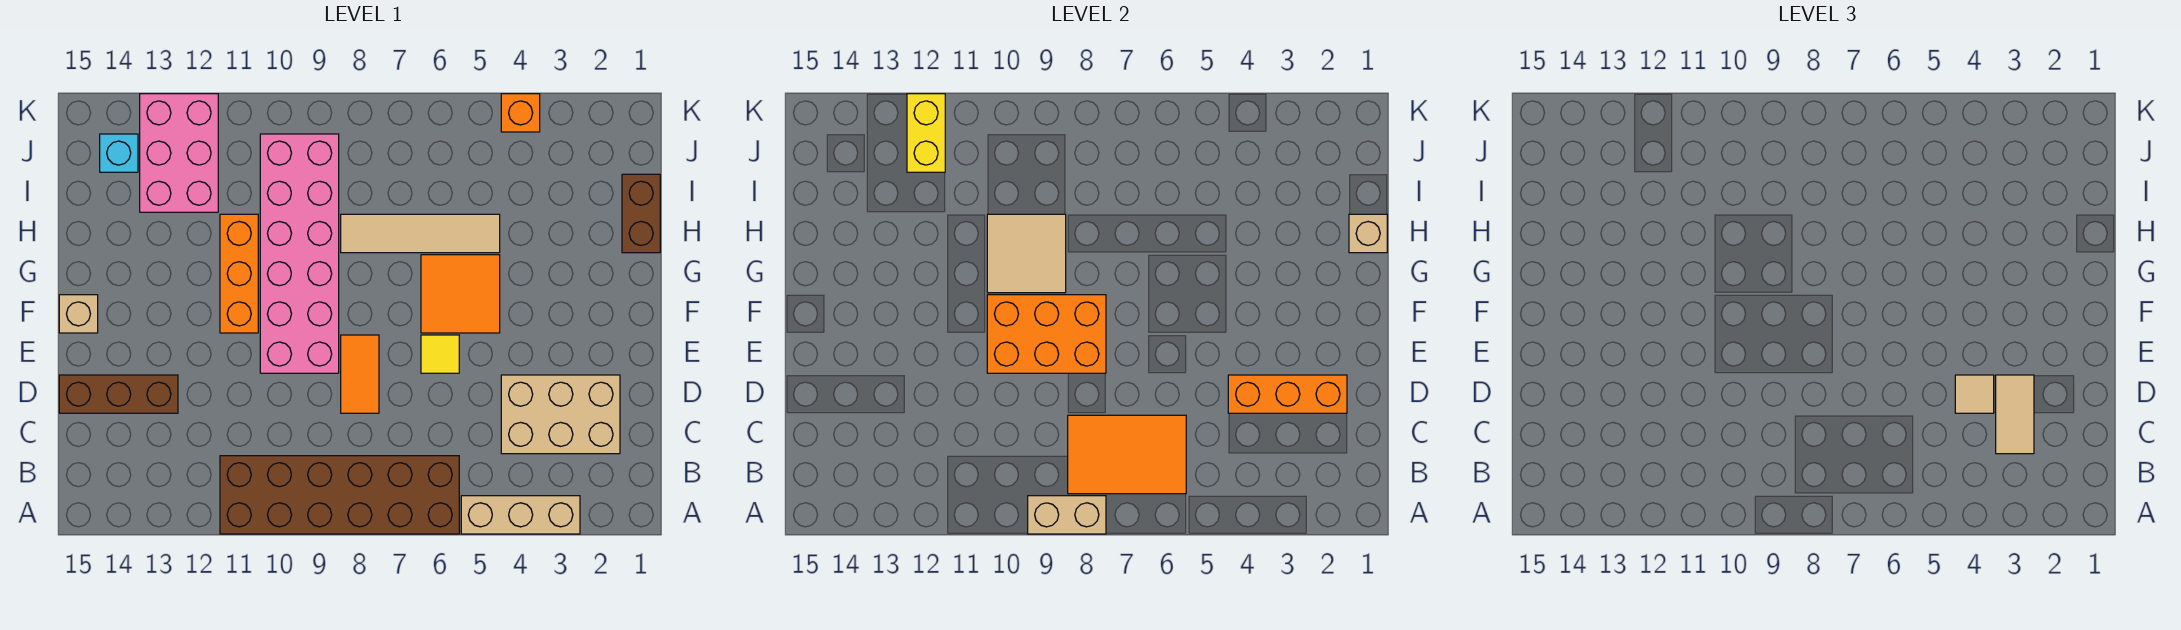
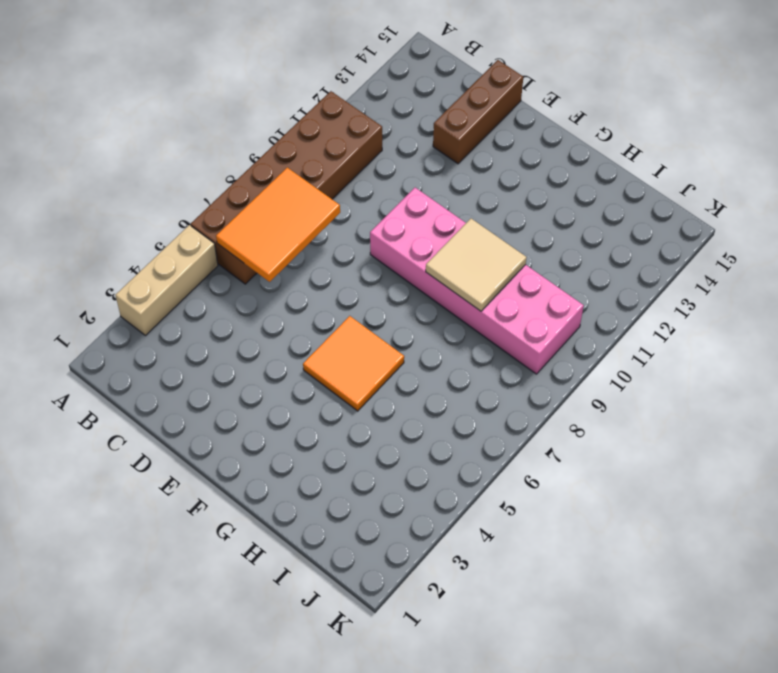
none -> tan brick C2:D4 level 1
none -> orange tile D8:E8 level 1
none -> yellow tile E6 level 1

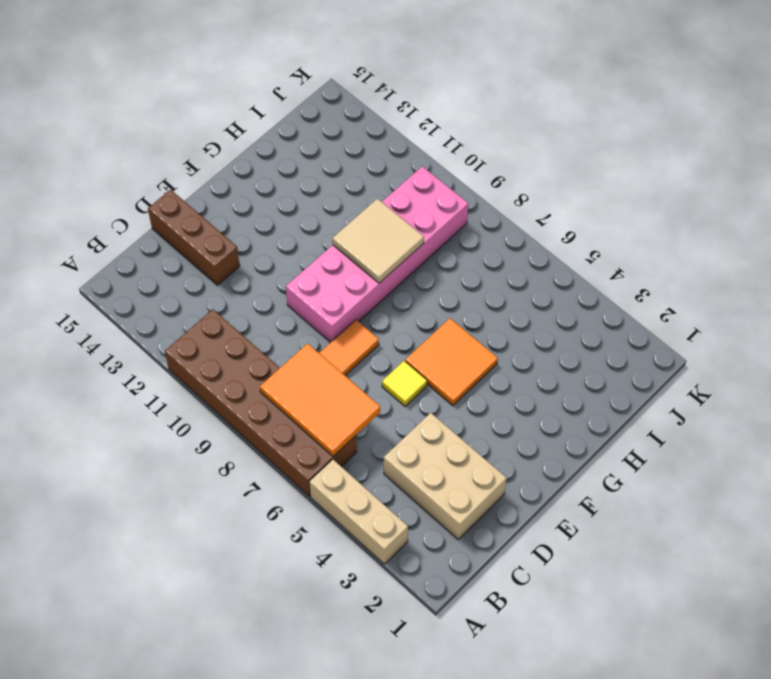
none -> orange brick F11:H11 level 1
none -> tan brick F15 level 1
none -> brown brick H1:I1 level 1

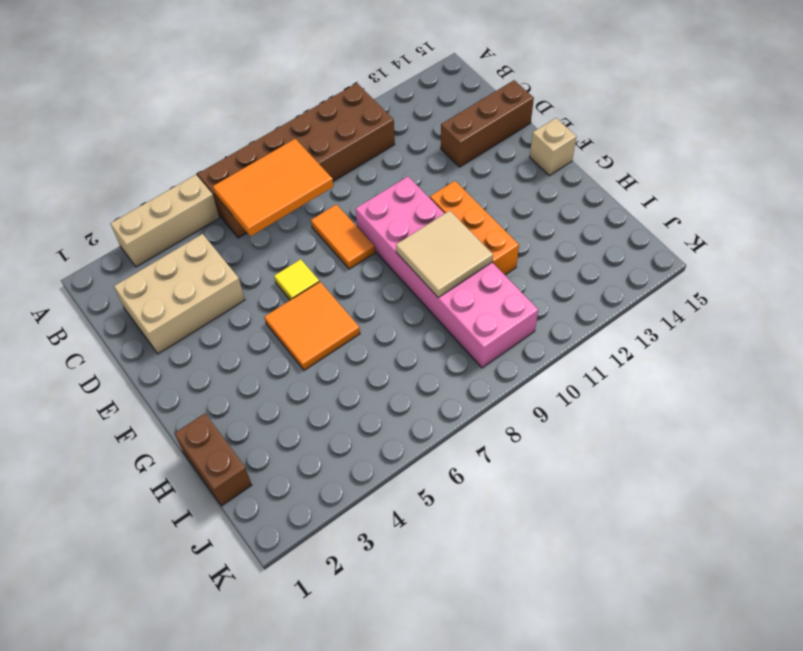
none -> tan tile H5:H8 level 1
none -> pink brick I12:K13 level 1
none -> cyan brick J14 level 1

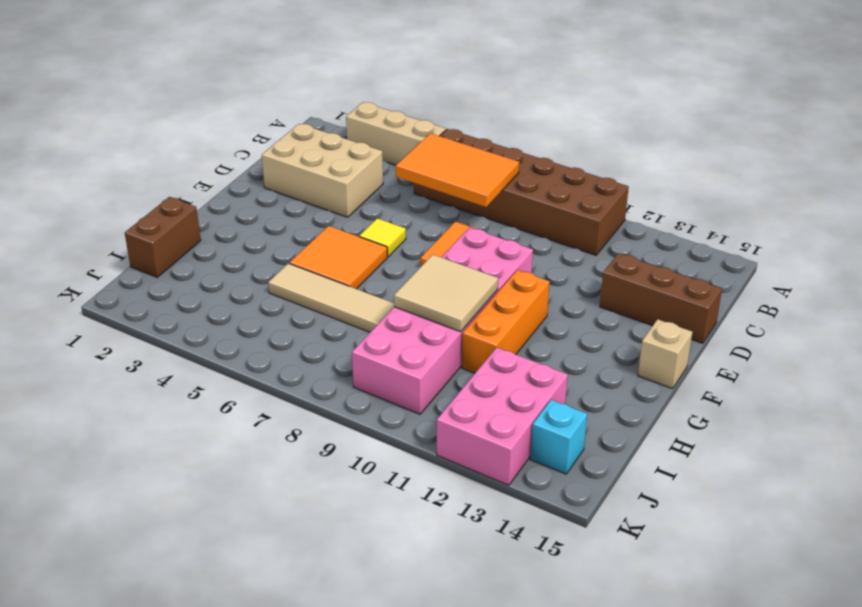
none -> orange brick K4 level 1
none -> tan brick A8:A9 level 2
none -> orange brick D2:D4 level 2

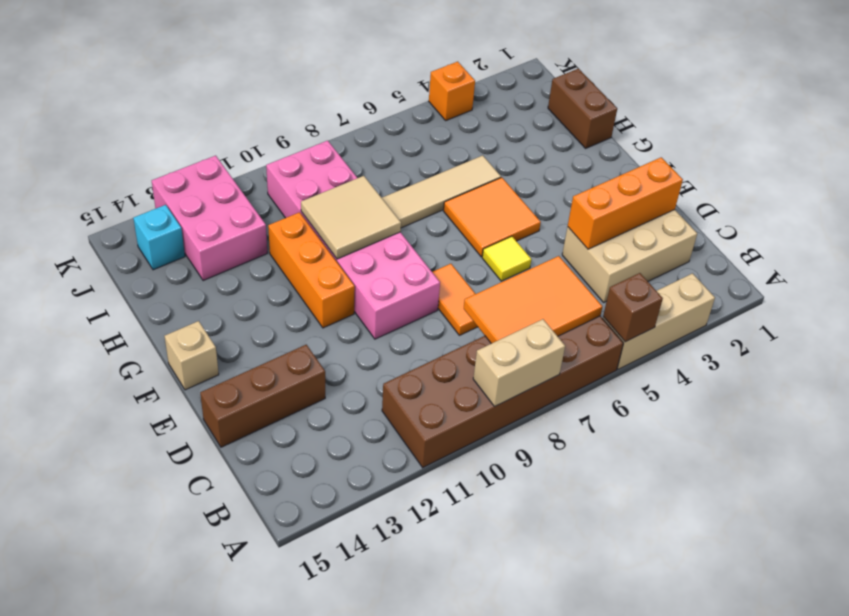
brown brick A5 level 2 -> none
none -> orange brick E8:F10 level 2
none -> tan brick H1 level 2
none -> yellow brick J12:K12 level 2

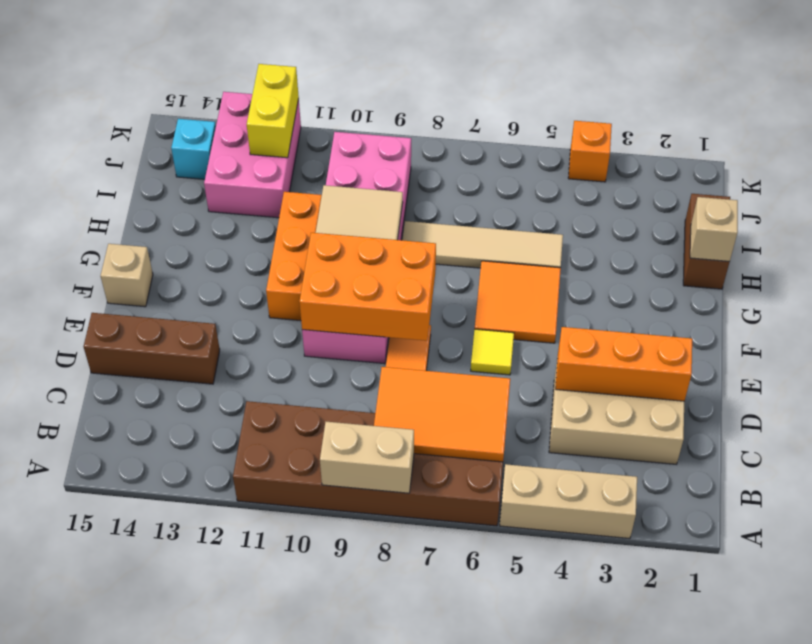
none -> tan tile C3:D3 level 3
none -> tan tile D4 level 3

